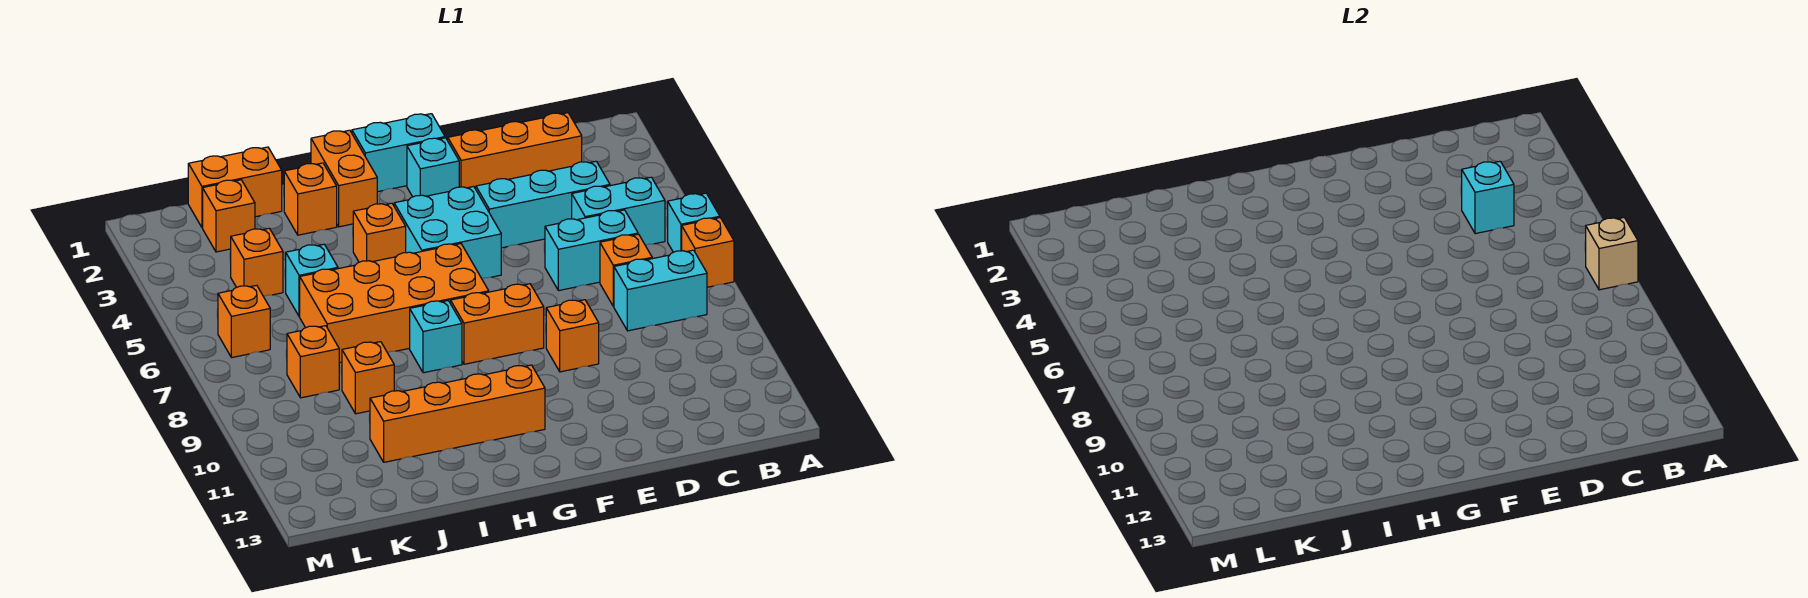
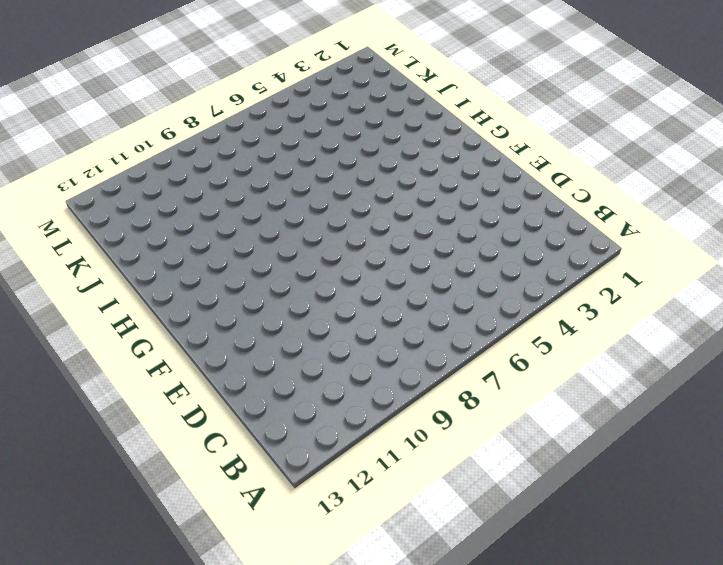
none -> cyan brick A6 level 1
none -> orange brick A7 level 1
none -> cyan brick B5:C5 level 1

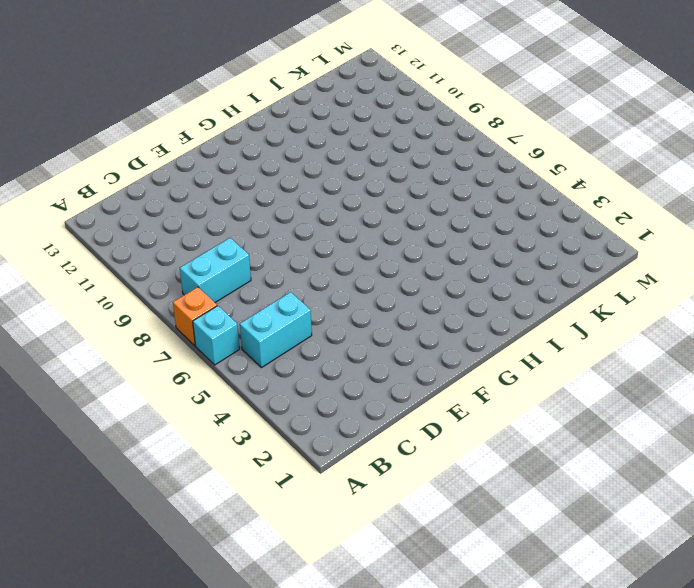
none -> orange brick C2:E2 level 1
none -> cyan brick C4:E4 level 1
none -> cyan brick C6:D6 level 1

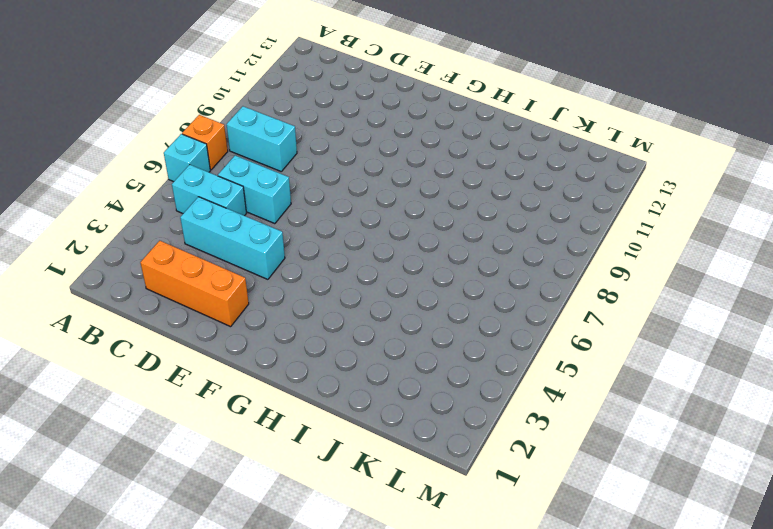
none -> orange brick C7 level 1
none -> orange brick E9 level 1
none -> cyan brick F1:G1 level 1

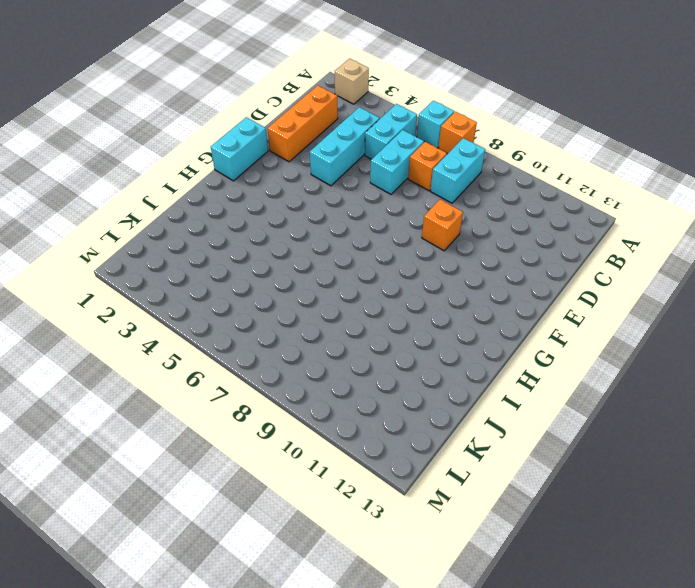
tan brick A2 level 1 -> tan brick A7 level 2
none -> cyan brick F2 level 1
none -> cyan brick F4:G5 level 1
none -> orange brick F8:G8 level 1

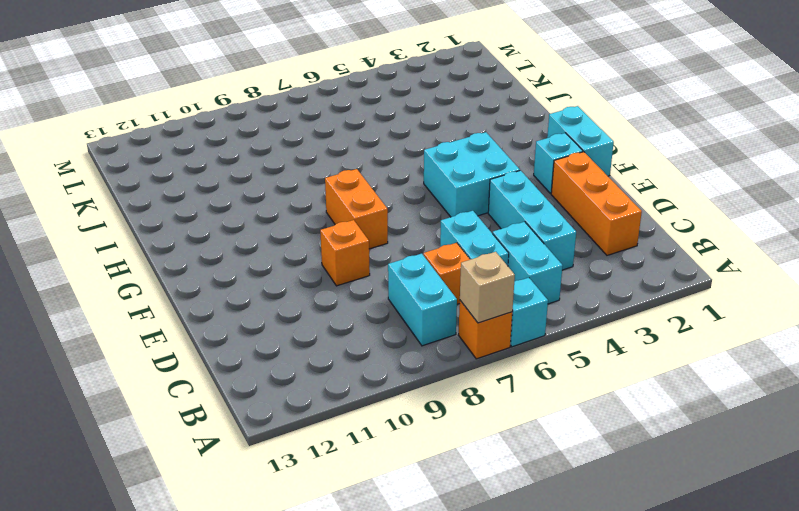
none -> orange brick G6:J7 level 1
none -> orange brick G11:J11 level 1
none -> orange brick H1:H2 level 1

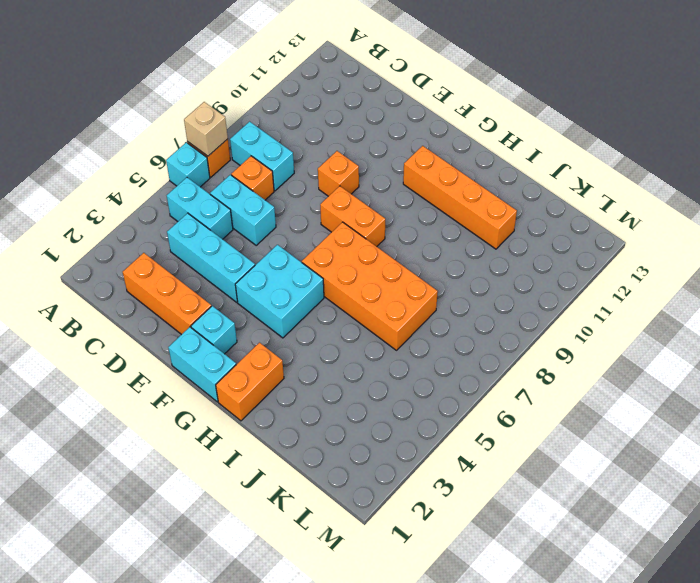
none -> orange brick H4 level 1
none -> cyan brick H8 level 1
none -> orange brick I2 level 1

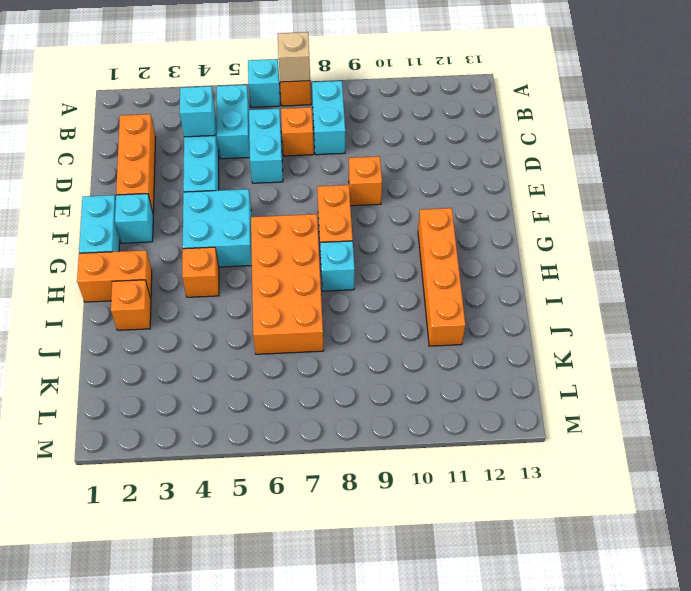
none -> orange brick J1:K1 level 1
none -> cyan brick J5 level 1
none -> orange brick J9 level 1

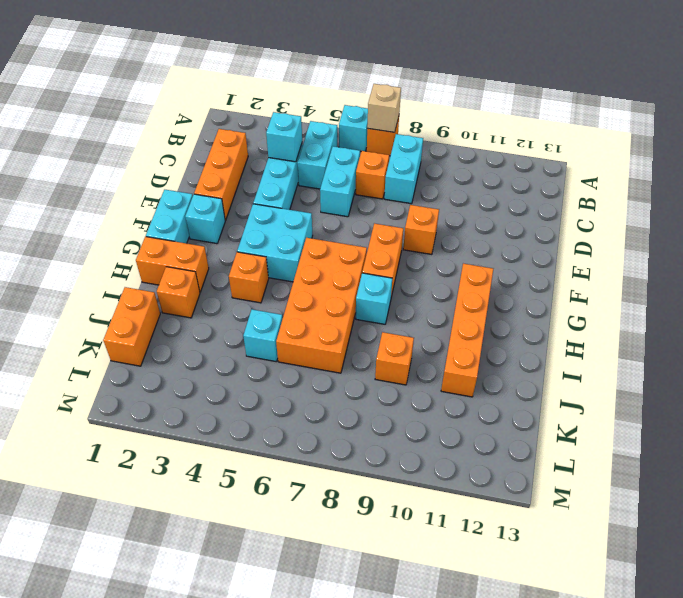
none -> orange brick K2 level 1
none -> orange brick K4 level 1
none -> orange brick K8 level 1

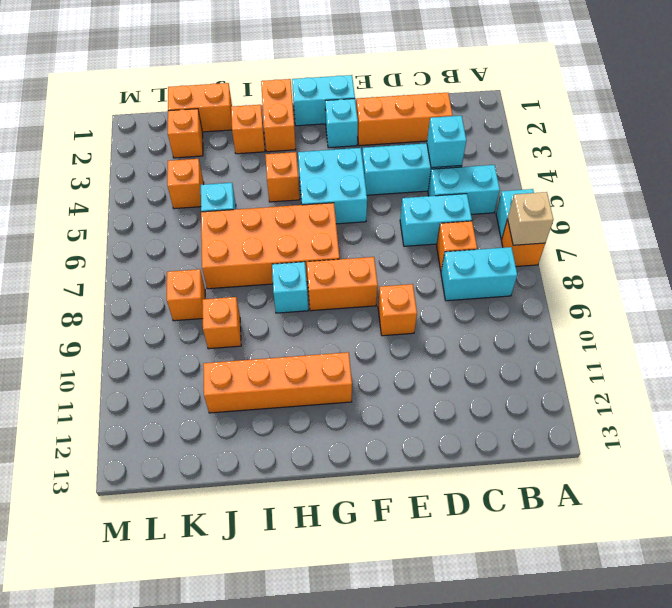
none -> orange brick L6 level 1

